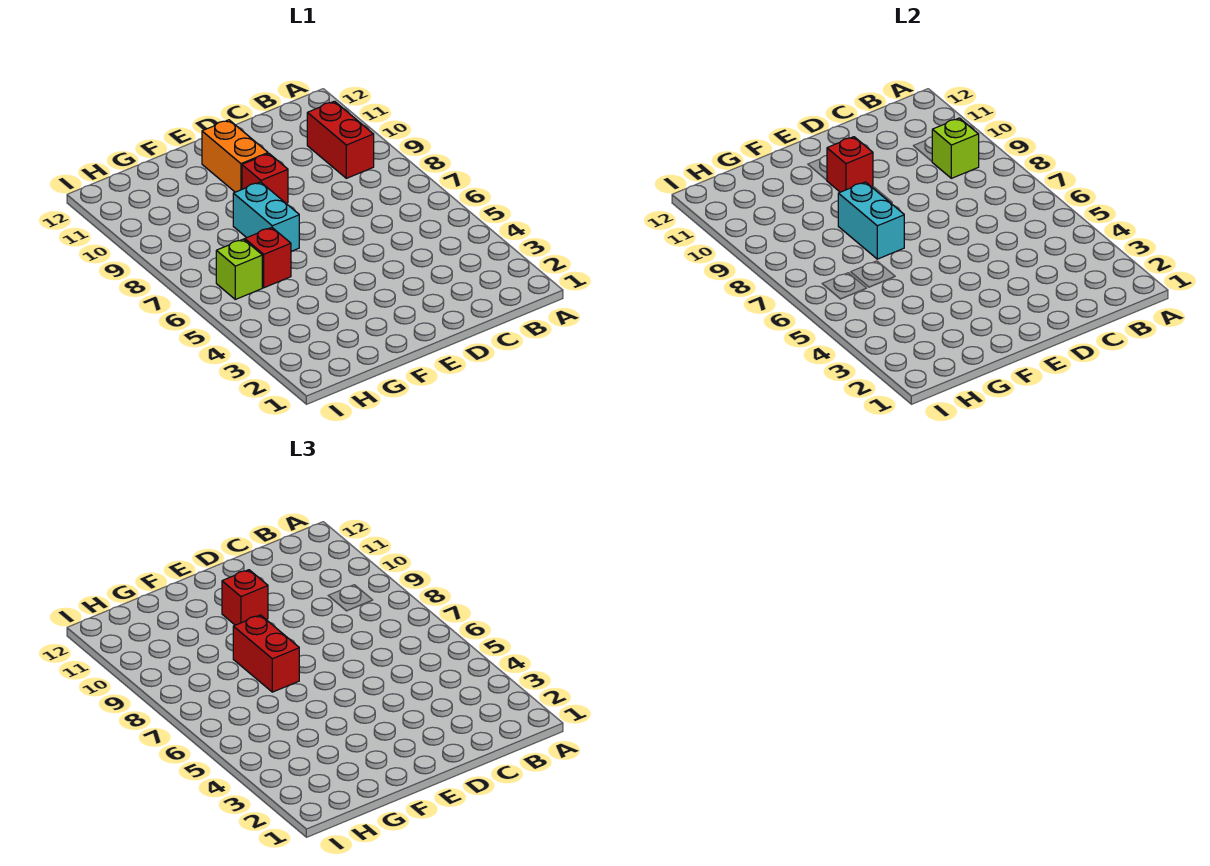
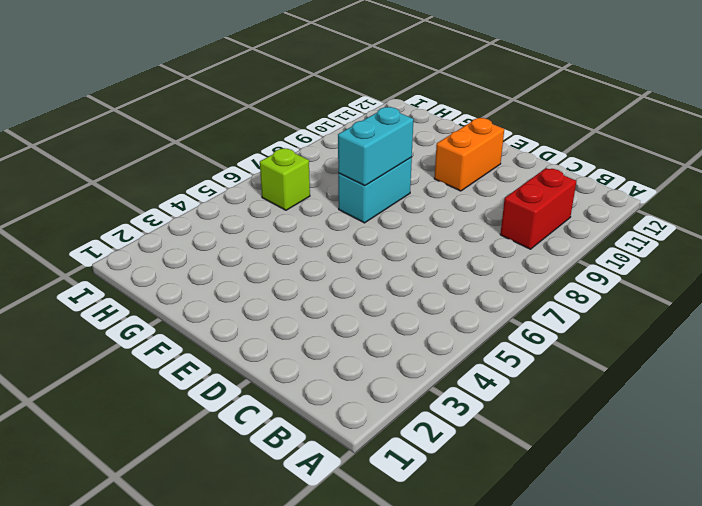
none -> red brick E9 level 1
none -> red brick G6 level 1

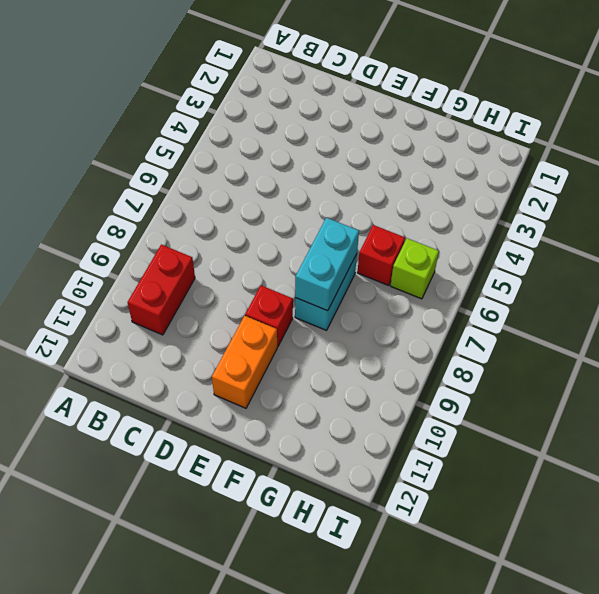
none -> lime brick B9 level 2
none -> red brick E10 level 2

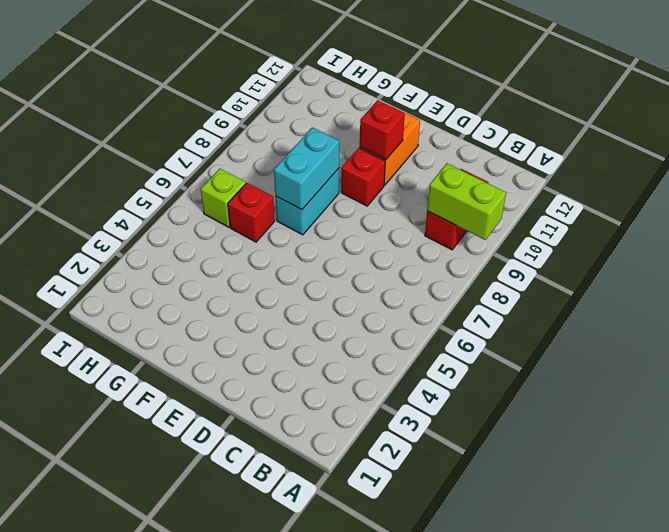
lime brick A9:B9 level 2 -> lime brick B9 level 2
none -> red brick E10 level 3
none -> red brick F7:F8 level 3

